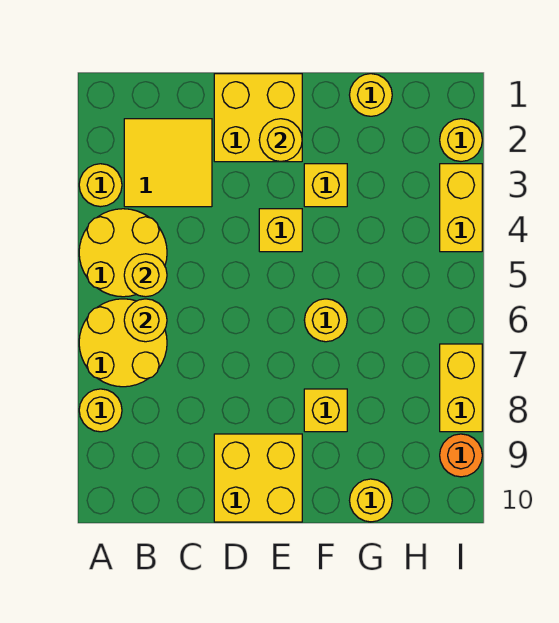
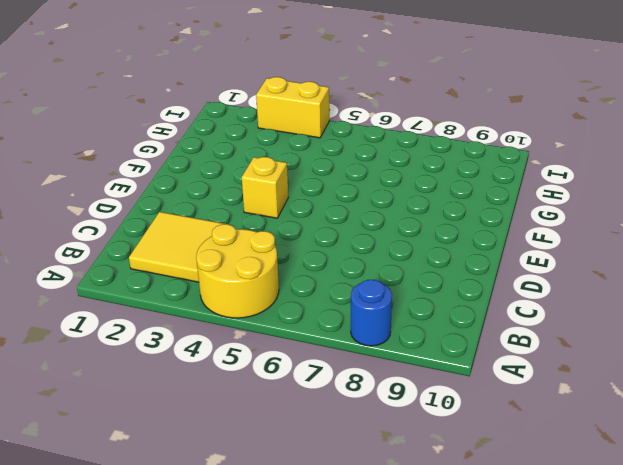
blue round brick A8 level 1 -> yellow round brick A8 level 1
none -> yellow round brick A3 level 1
none -> yellow round brick A6:B7 level 1
none -> yellow brick D1:E2 level 1

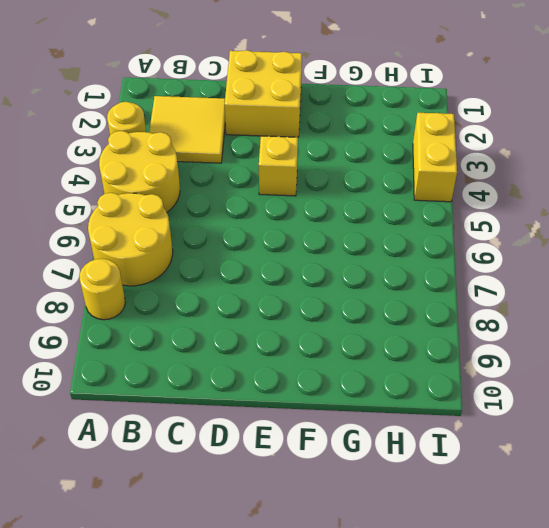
none -> yellow brick D9:E10 level 1
none -> yellow brick F3 level 1
none -> yellow round brick F6 level 1

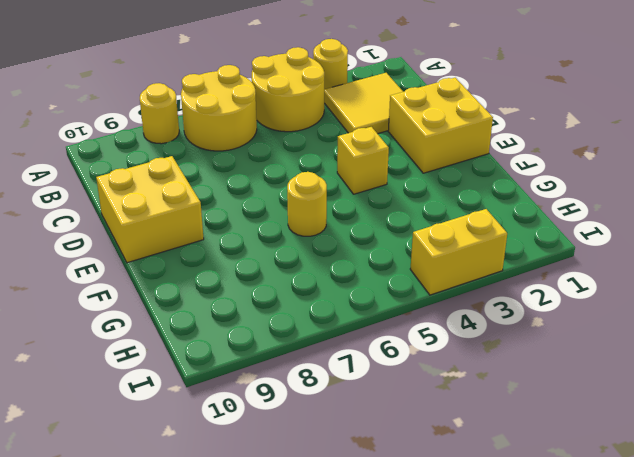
none -> yellow brick F3 level 1
none -> yellow brick F8 level 1
none -> yellow round brick G1 level 1

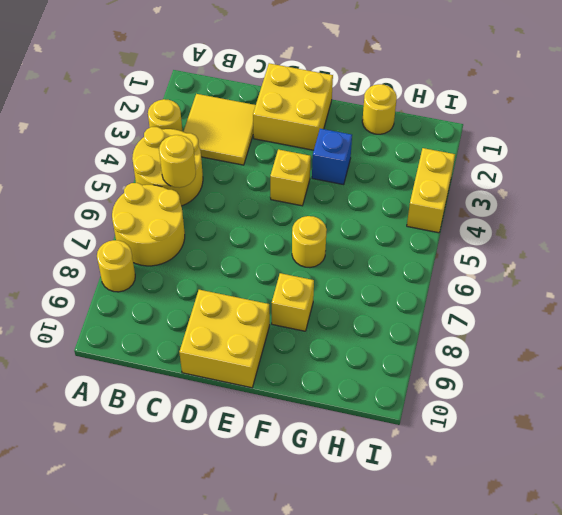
blue brick F3 level 1 -> yellow brick F3 level 1
none -> yellow round brick G10 level 1
none -> yellow round brick I2 level 1
none -> yellow brick I7:I8 level 1

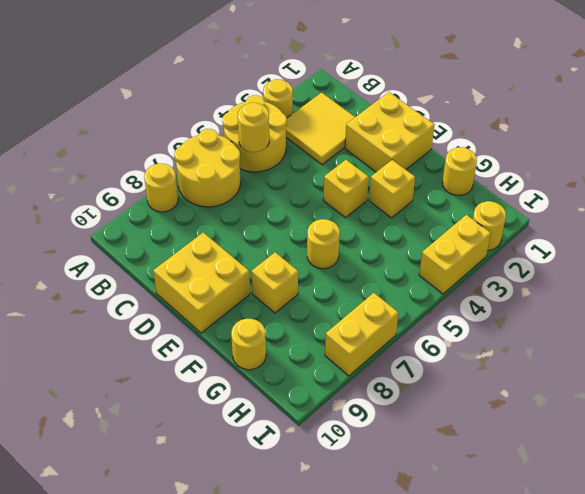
none -> orange round brick I9 level 1
none -> yellow round brick B6 level 2
none -> yellow round brick E2 level 2

